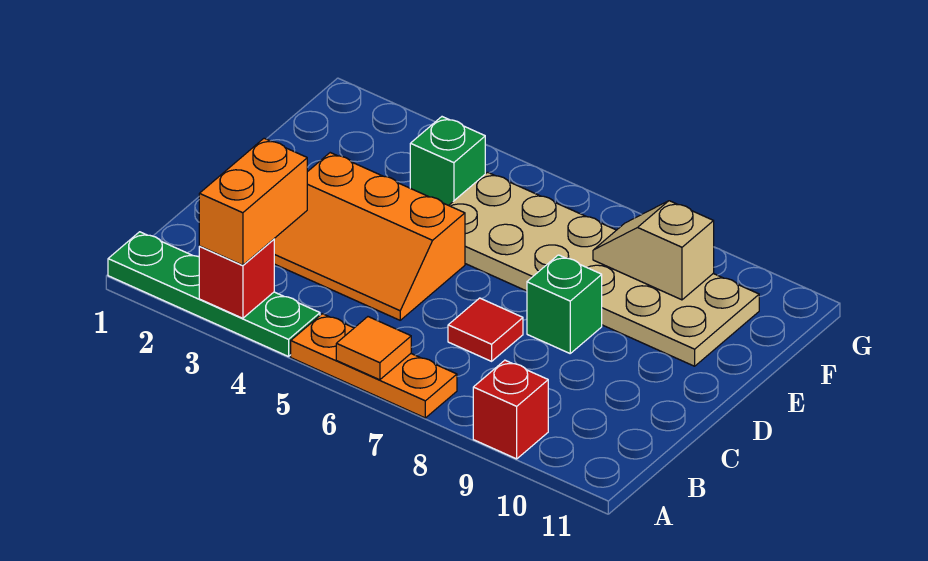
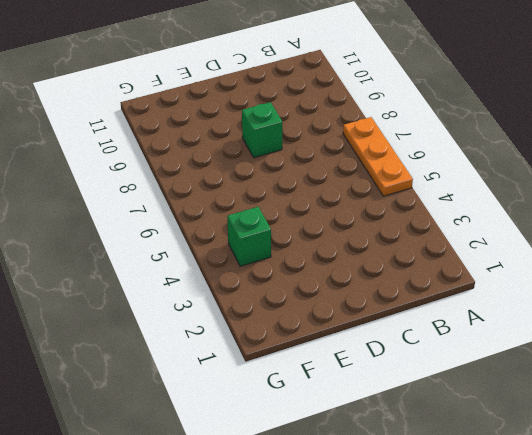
none -> green plate A1:A4 level 1
none -> red brick A9 level 1
none -> orange slope C3:D5 level 1 top D

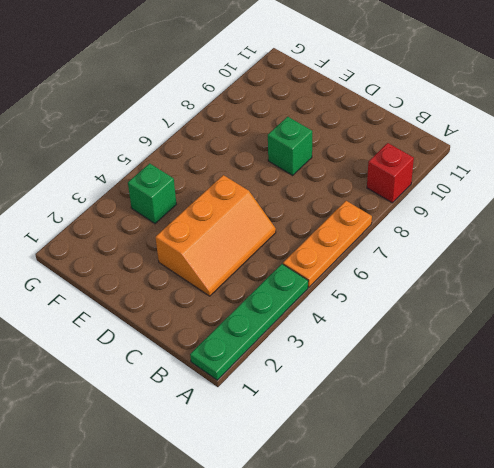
none -> red tile C7 level 1
none -> tan plate E5:F10 level 1
none -> red brick A3 level 2

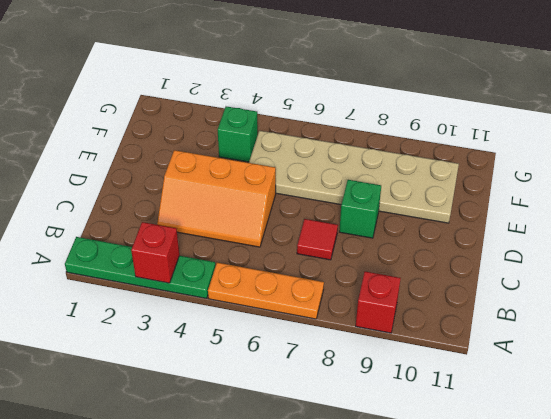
none -> orange tile A6 level 2
none -> tan slope F8:F9 level 2 top 9
none -> orange brick A3:B3 level 3

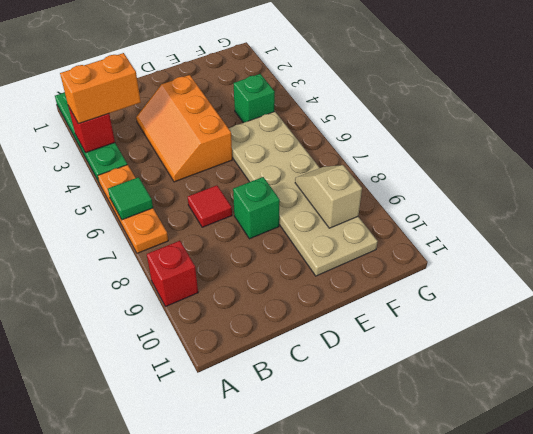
green tile A6 level 2 -> orange tile A6 level 2

